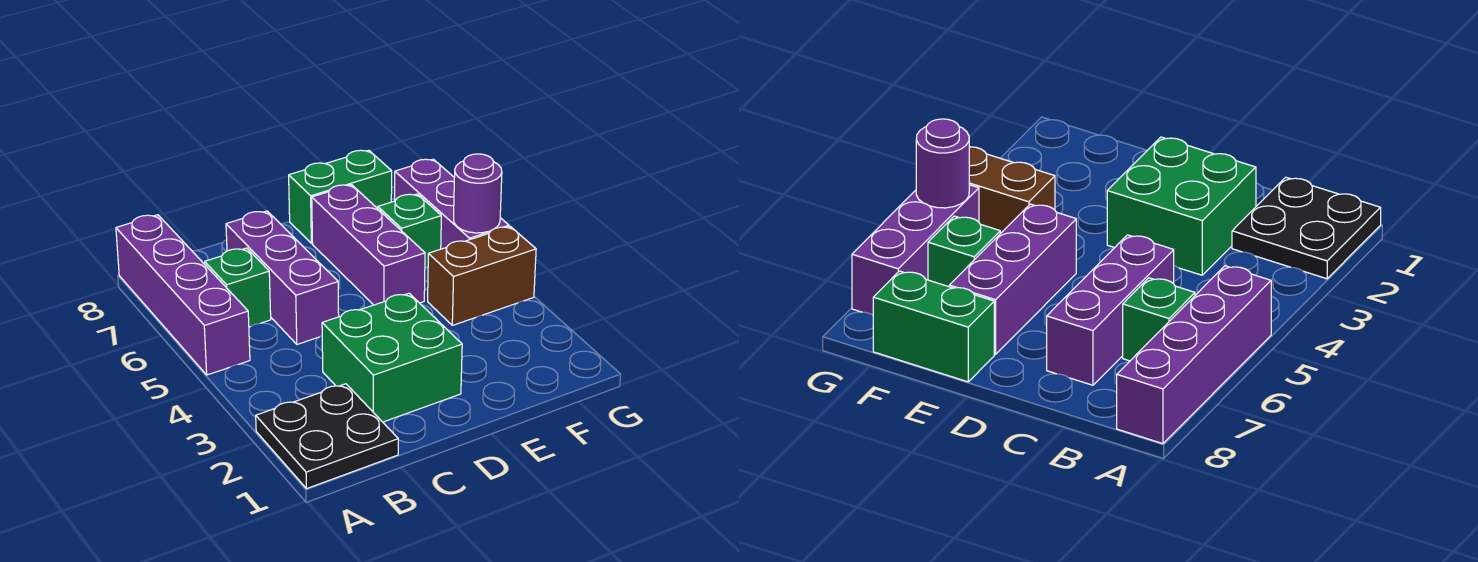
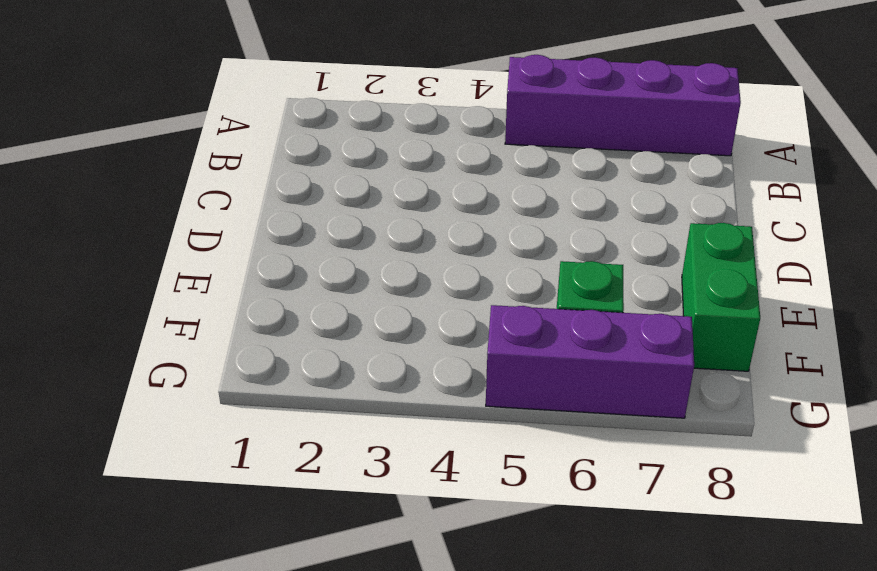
none -> black plate A1:B2 level 1
none -> green brick B6 level 1

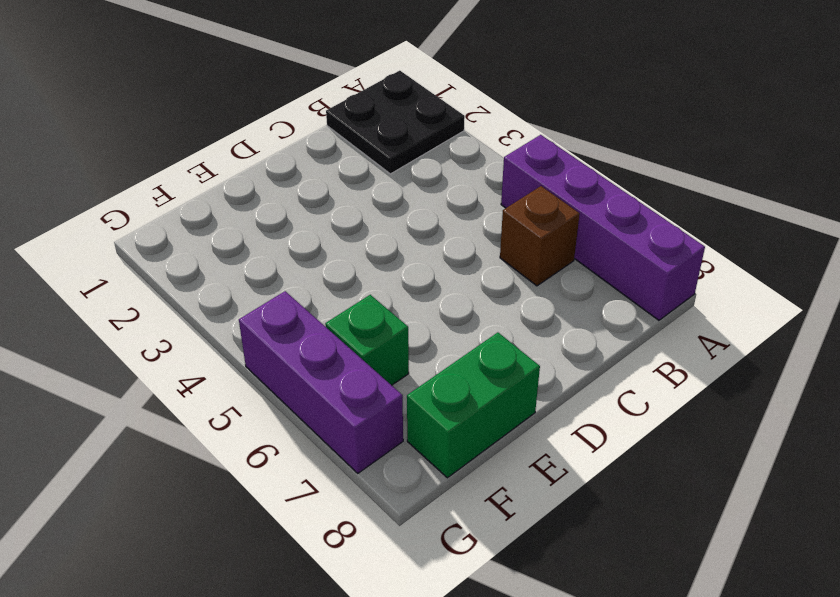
brown brick B6 level 1 -> green brick B6 level 1
none -> green brick C2:D3 level 1
none -> purple brick C5:C7 level 1

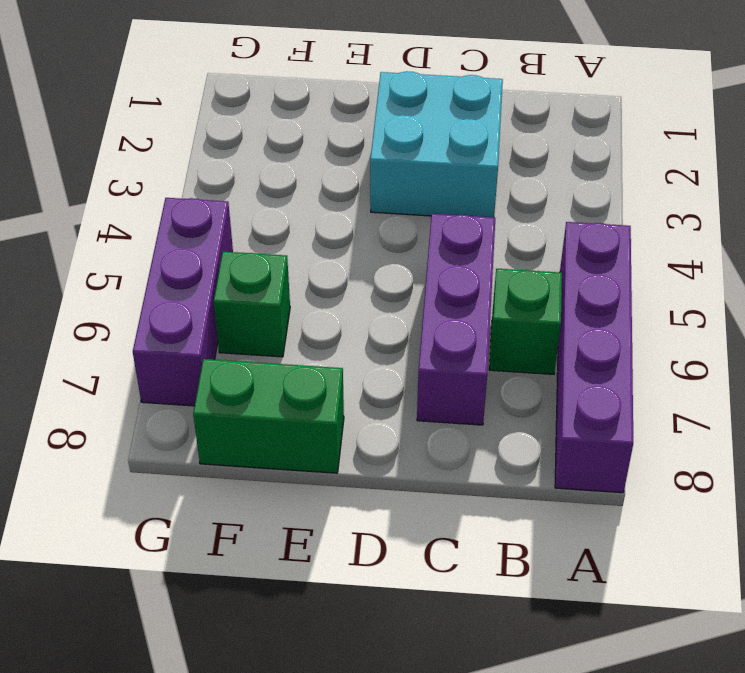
cyan brick C2:D3 level 1 -> green brick C2:D3 level 1
none -> black plate A1:B2 level 1
none -> purple brick E5:E7 level 1

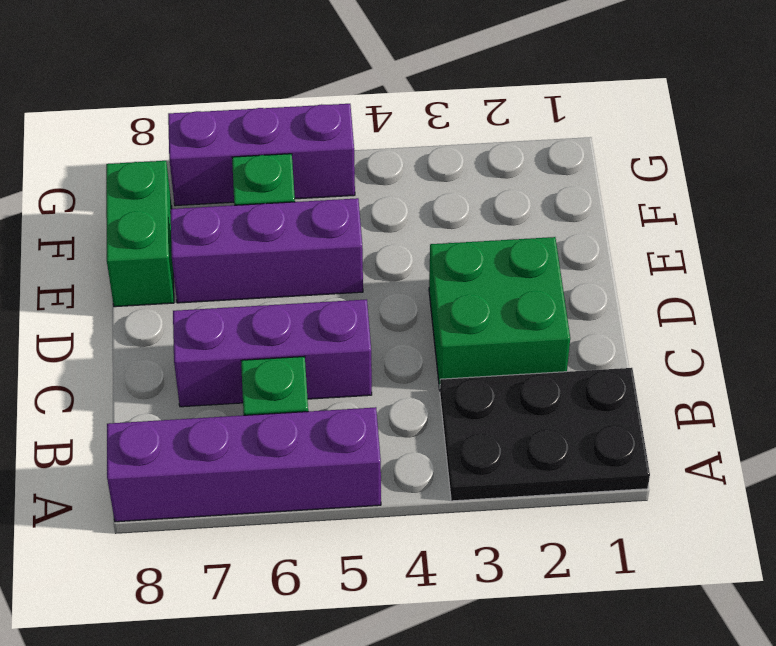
black plate A1:B3 level 1 -> black plate A1:B2 level 1
none -> brown brick F4:G4 level 1
none -> purple round brick G5 level 2

